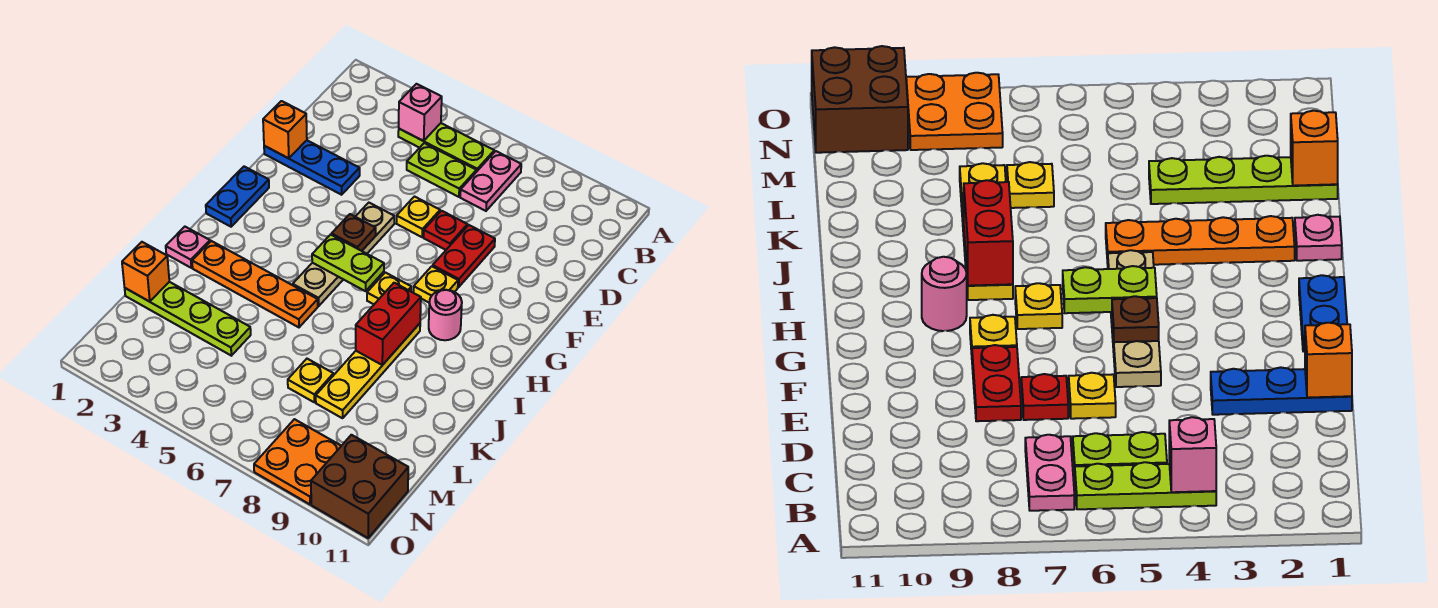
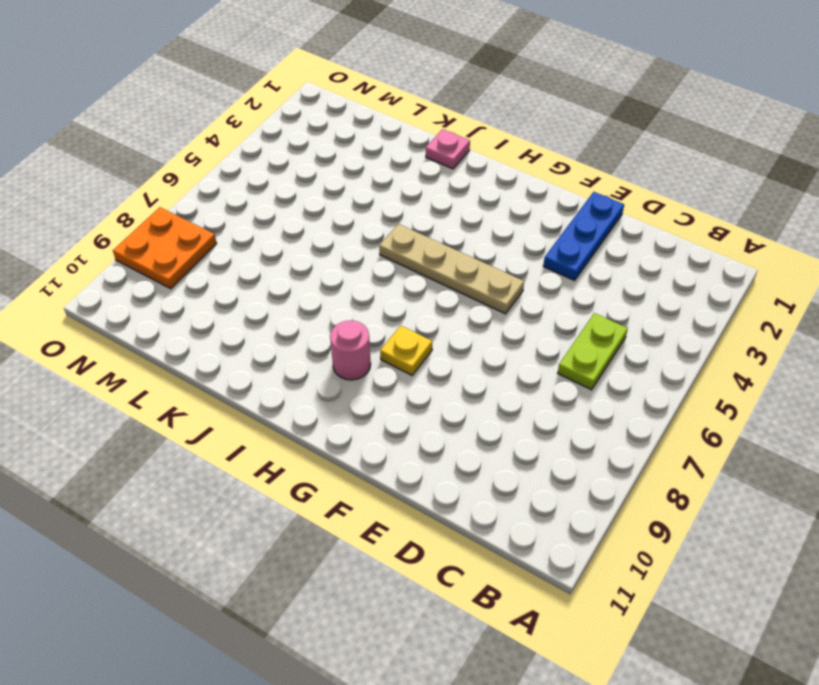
none -> lime plate B4:B6 level 1
none -> pink plate B7:C7 level 1
none -> yellow plate E6 level 1

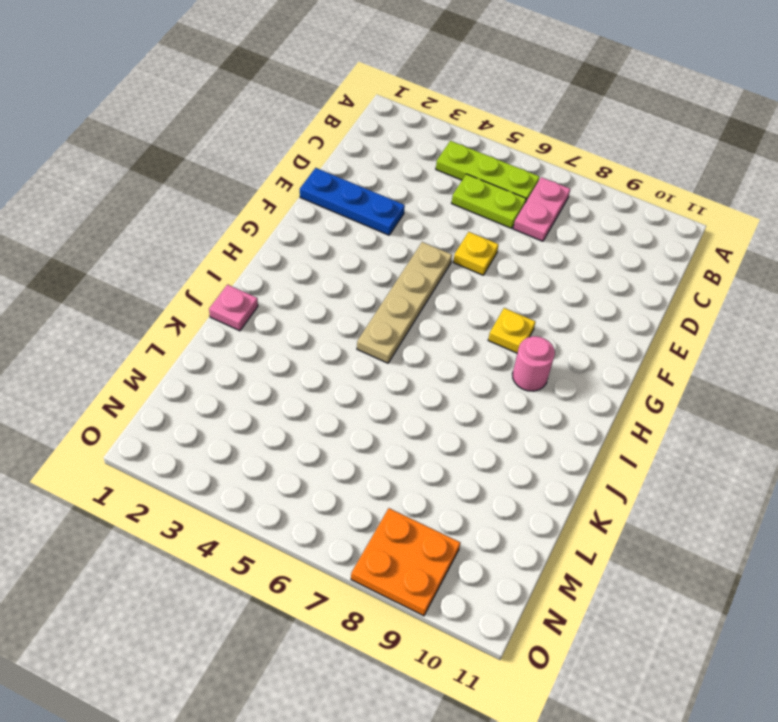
none -> red plate E7 level 1
none -> red plate E8:F8 level 1
none -> blue plate G1:H1 level 1

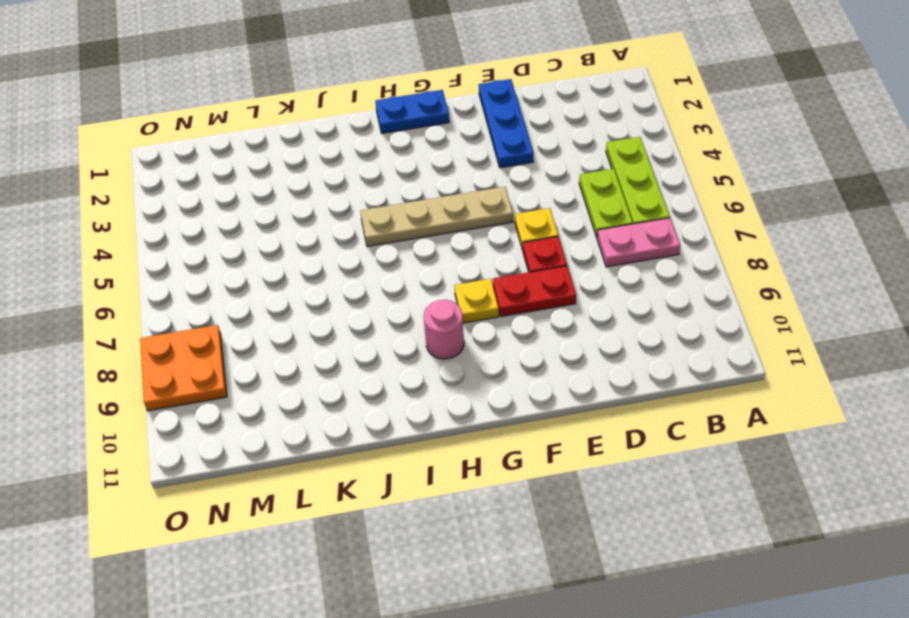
none -> yellow plate H7 level 1
none -> yellow plate I8:L8 level 1
none -> pink plate J1 level 1

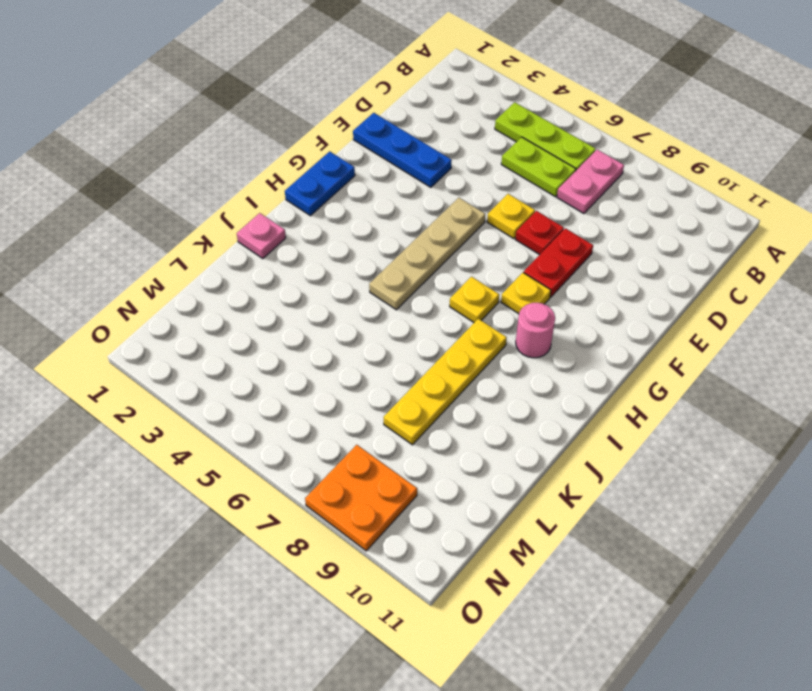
none -> orange plate J2:J5 level 1
none -> lime plate L1:L4 level 1
none -> yellow plate L7 level 1

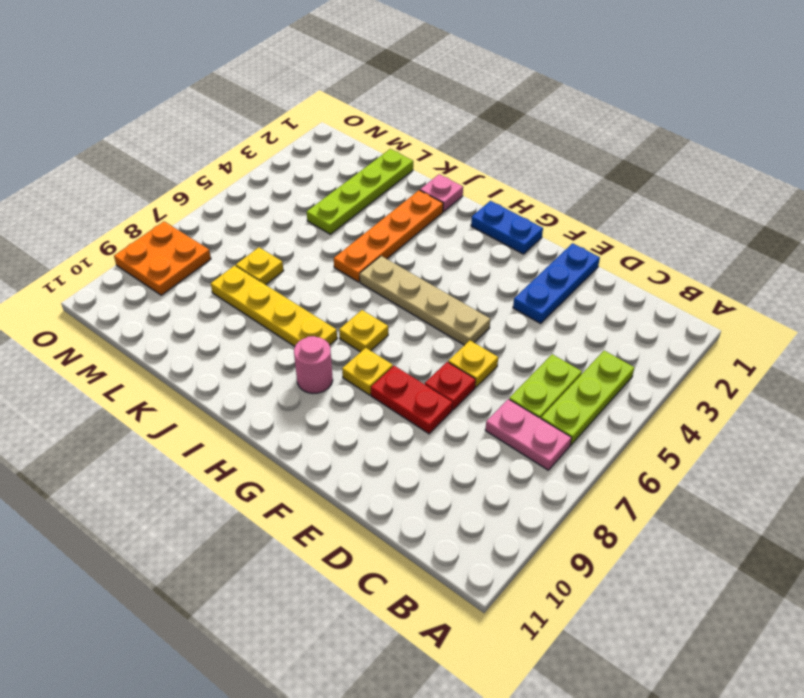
none -> brown brick N10:O11 level 1
none -> pink brick B4 level 2
none -> orange brick E1 level 2

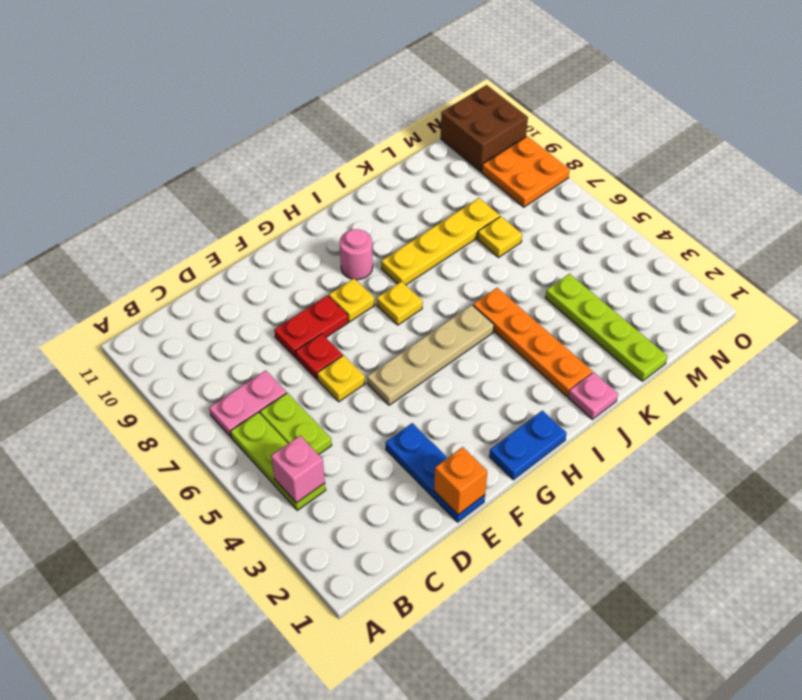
none -> brown plate G5 level 2
none -> lime plate H5:H6 level 2
none -> red brick I8:J8 level 2

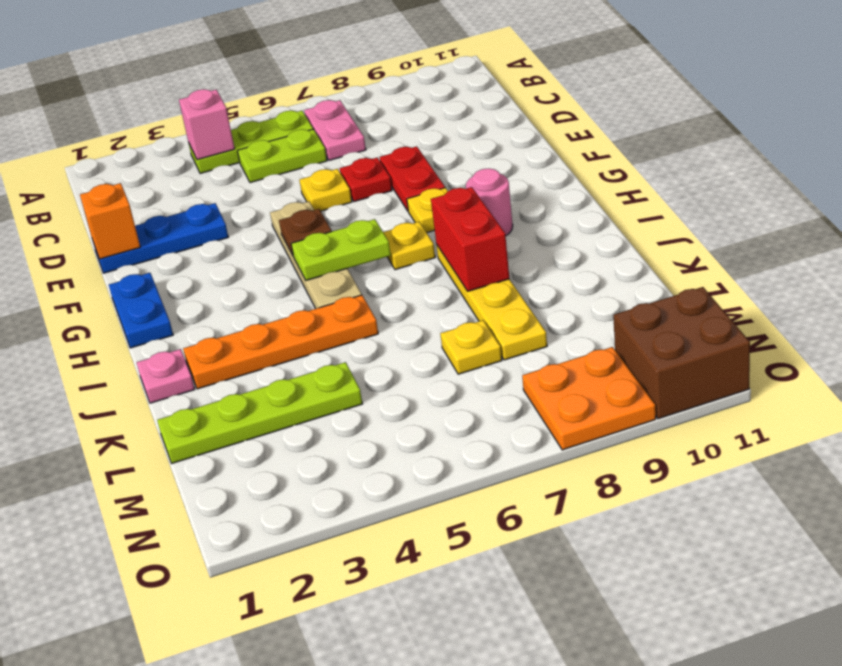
none -> orange brick L1 level 2

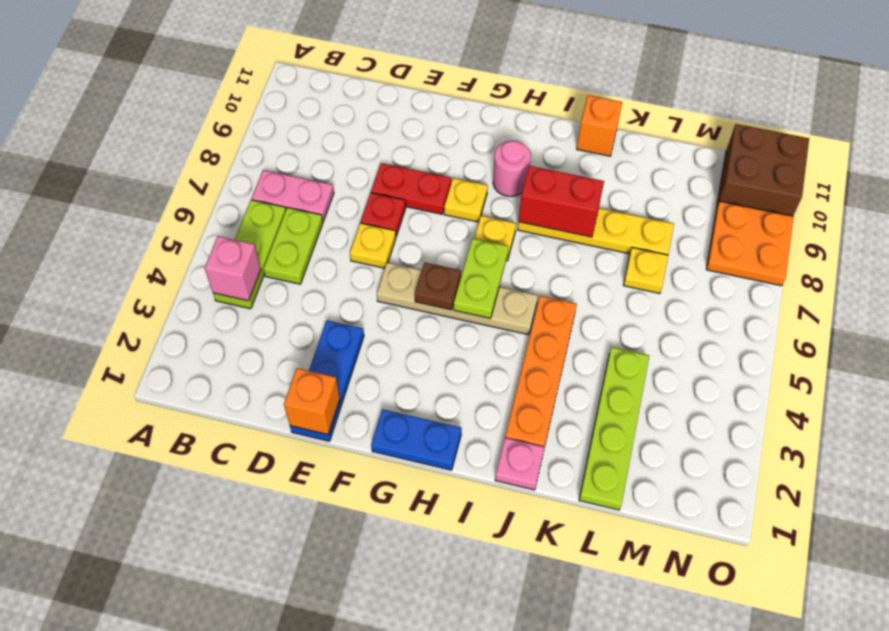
orange brick J11 level 1 -> orange brick L1 level 2

